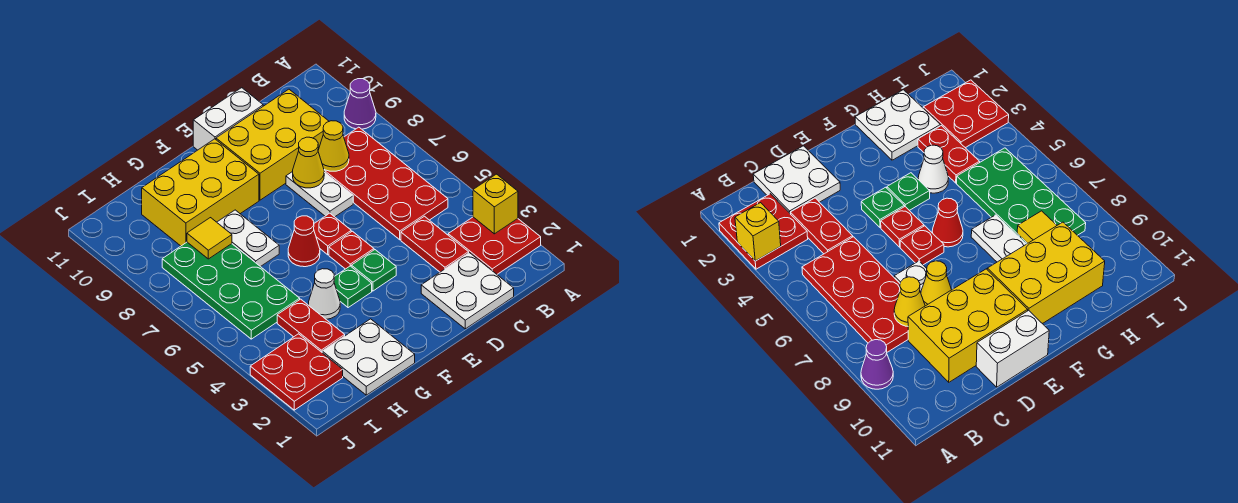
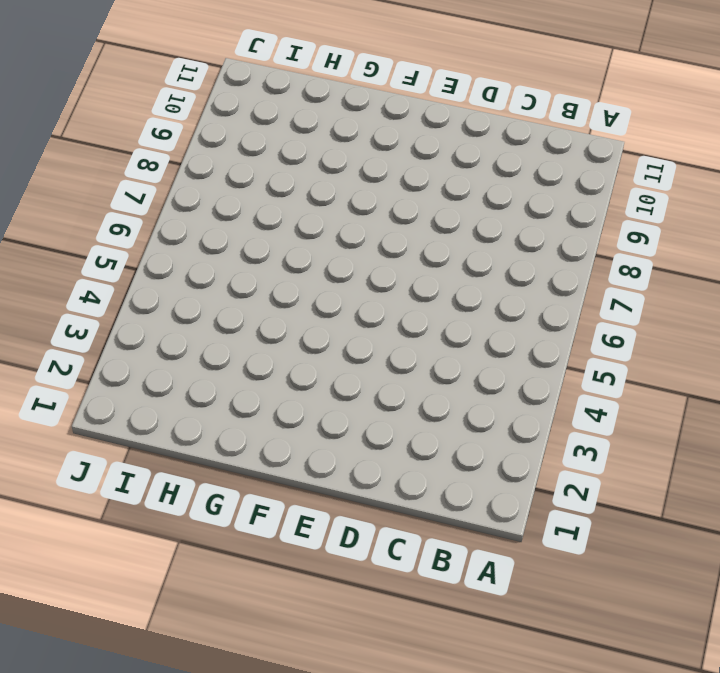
none -> red plate A2:B3 level 1
none -> purple cone A9 level 1
none -> red plate B5:C8 level 1

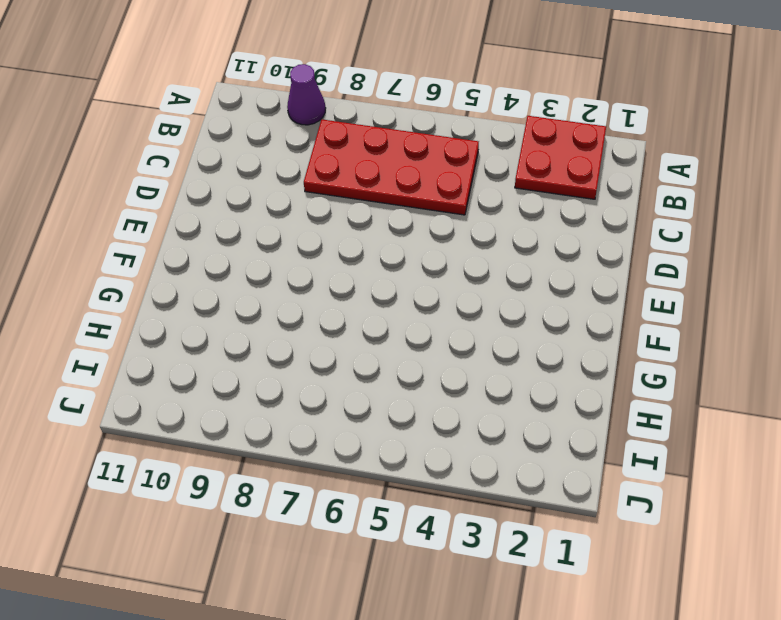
none -> white plate C1:D2 level 1
none -> red plate C3:C4 level 1
none -> yellow brick C9:E10 level 1

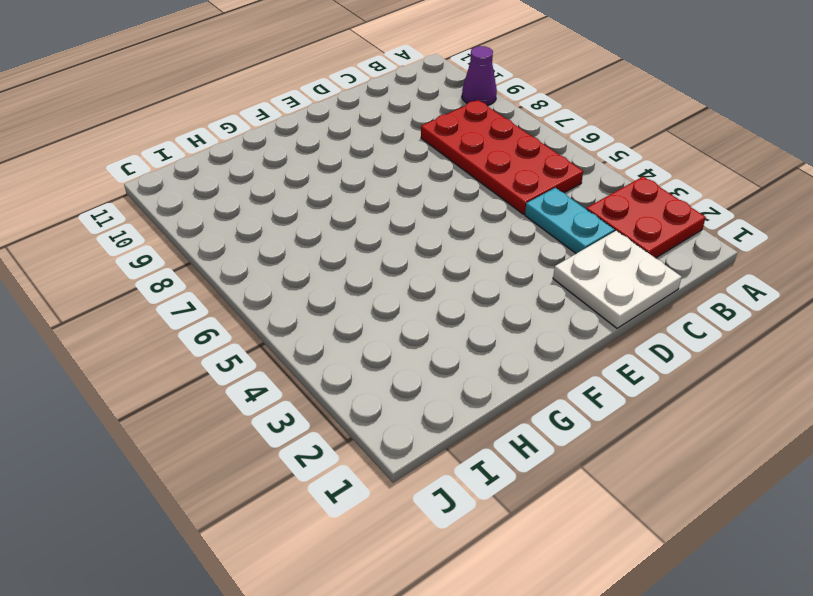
cyan plate C3:C4 level 1 -> red plate C3:C4 level 1
none -> yellow brick C9:E10 level 1
none -> white plate D7:D8 level 1
none -> white brick D11:E11 level 1

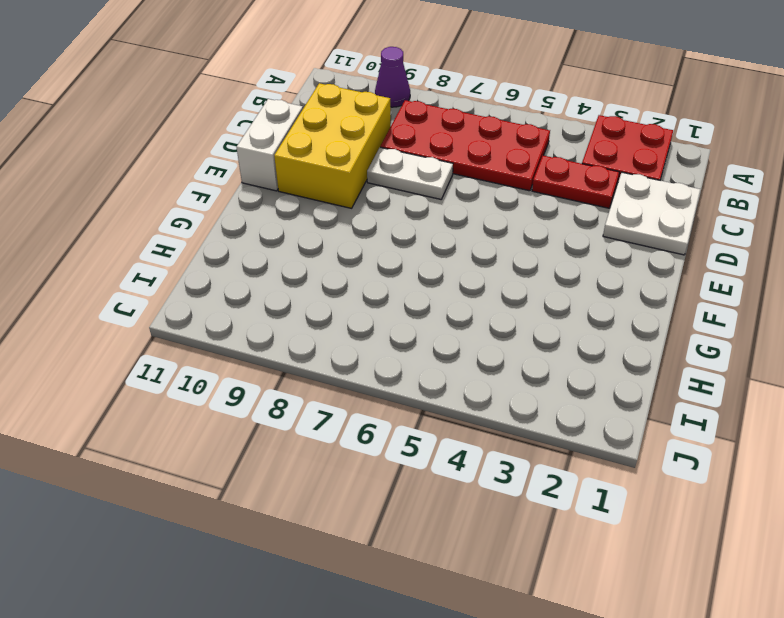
none -> green plate E4 level 1
none -> red plate E5 level 1
none -> red plate E6 level 1

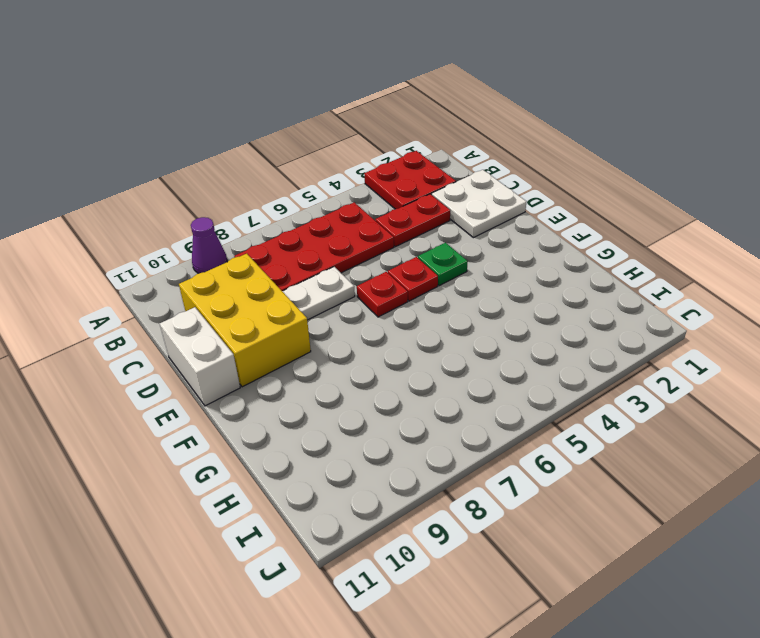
none -> green plate F4 level 1
none -> red cone F6 level 1
none -> yellow brick F9:H10 level 1

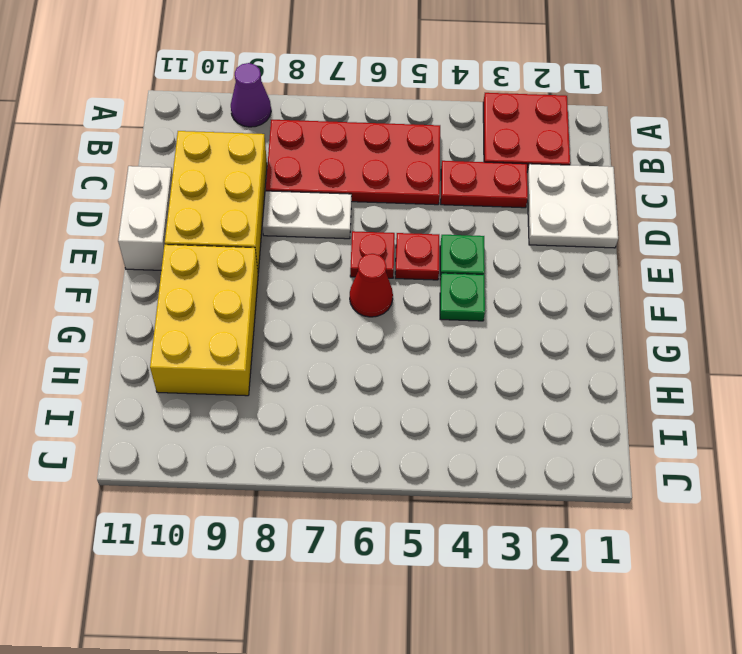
none -> white plate G1:H2 level 1
none -> white cone G4 level 1
none -> white plate G7:G8 level 1

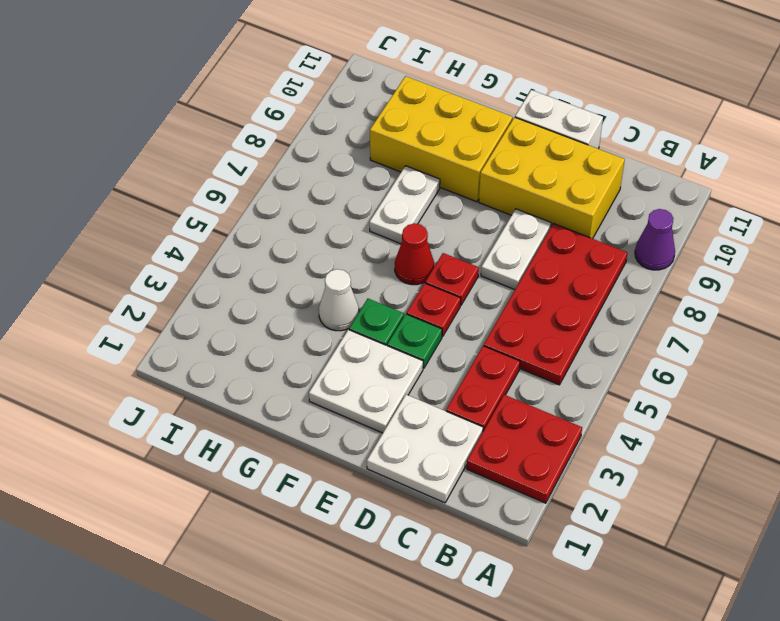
white plate E2:F3 level 1 -> white plate G1:H2 level 1
none -> red plate H3:H4 level 1
none -> green plate H5:I8 level 1
none -> red plate I2:J3 level 1

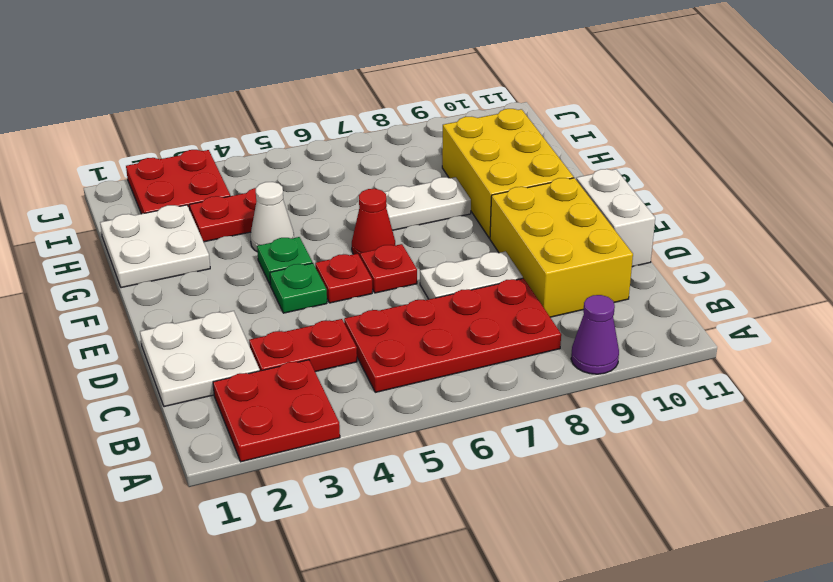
none -> green plate H5:I8 level 1
none -> yellow brick A3 level 2
none -> yellow cone C8 level 2

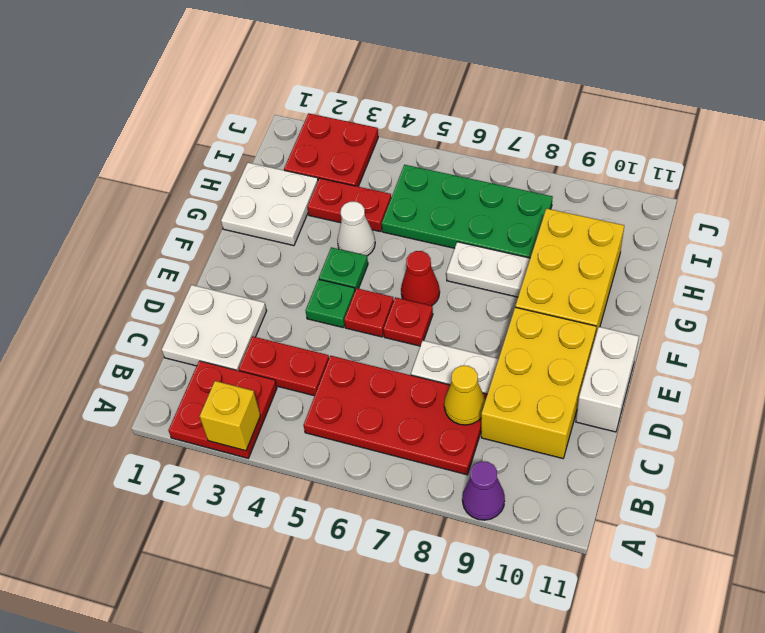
none -> yellow cone D8 level 2
none -> yellow tile H8 level 2

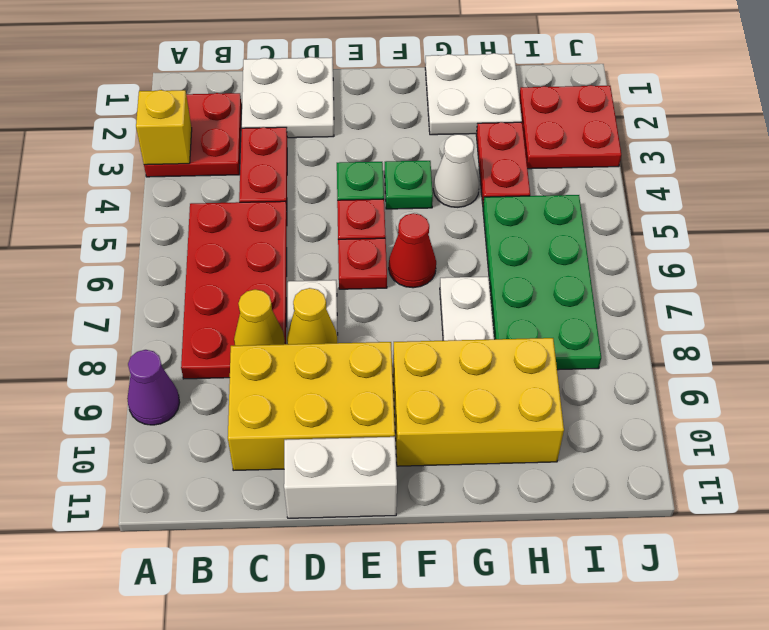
none -> yellow tile H8 level 2

